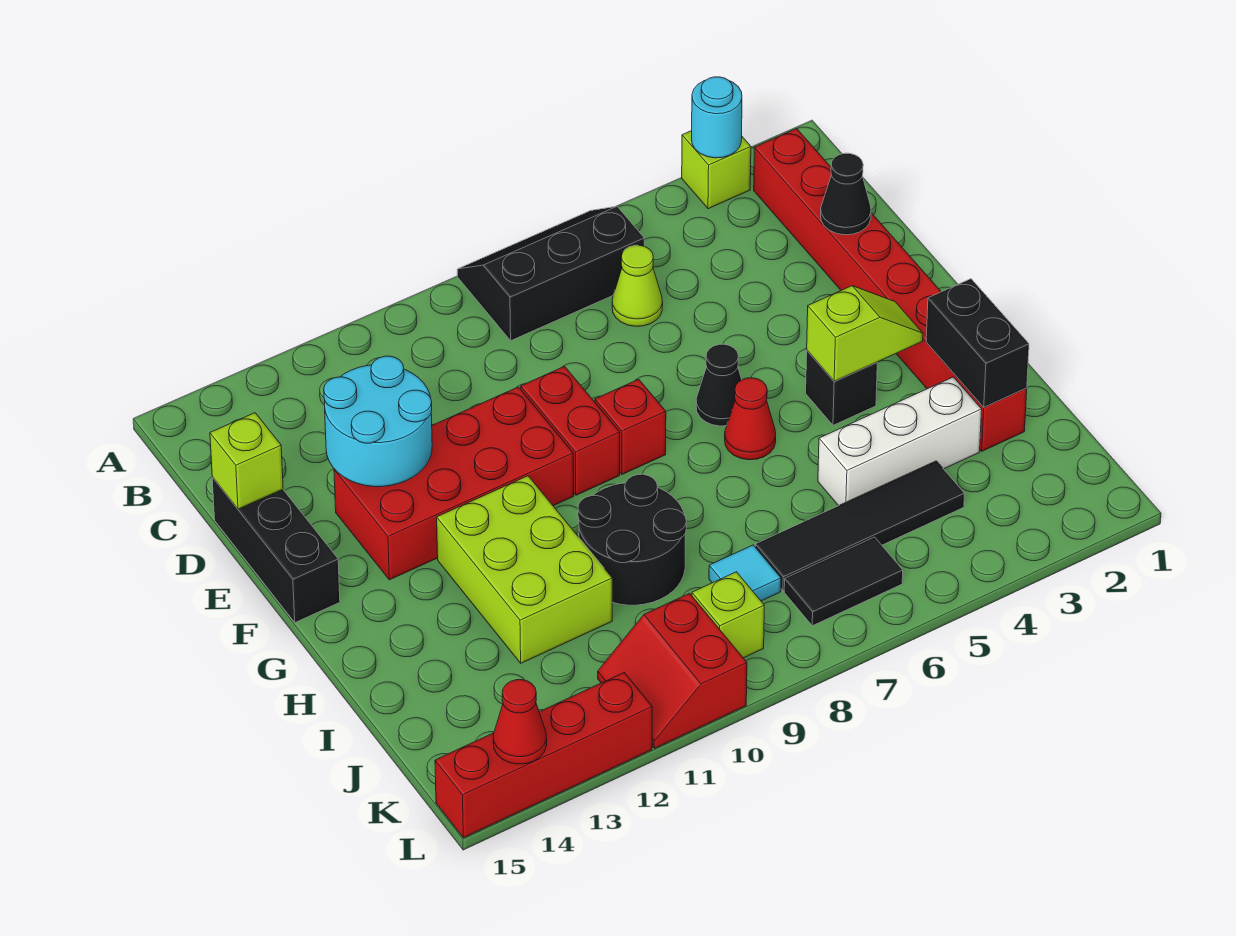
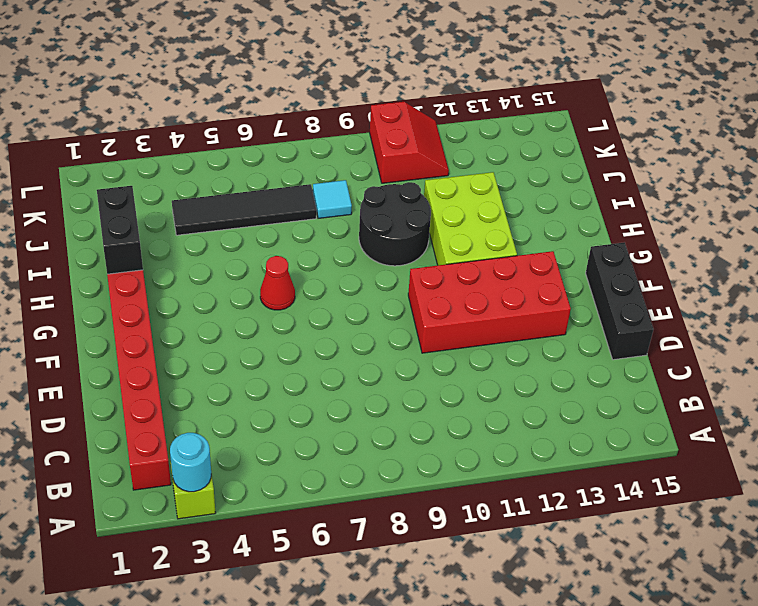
none -> black slope A6:B8 level 1 top B
none -> lime cone C6 level 1
none -> red brick E9:F9 level 1

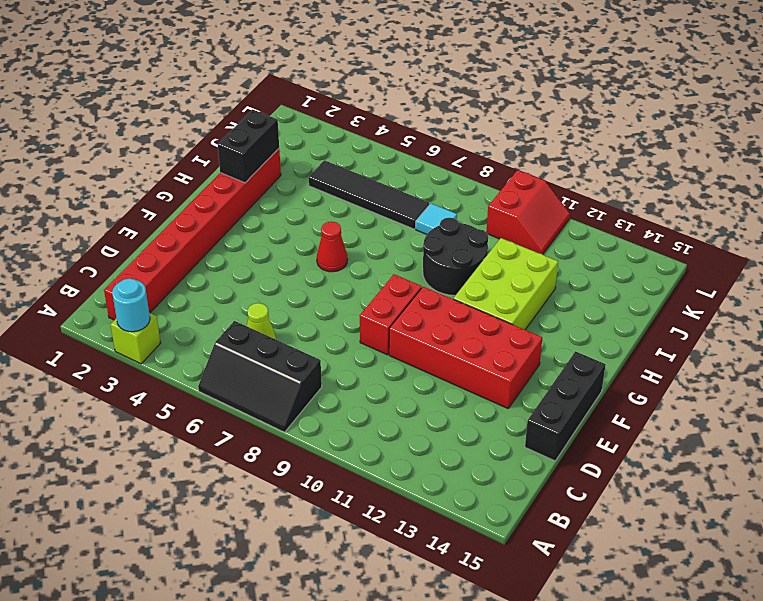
none -> black cone F6 level 1
none -> red brick F8 level 1
none -> black brick G4 level 1

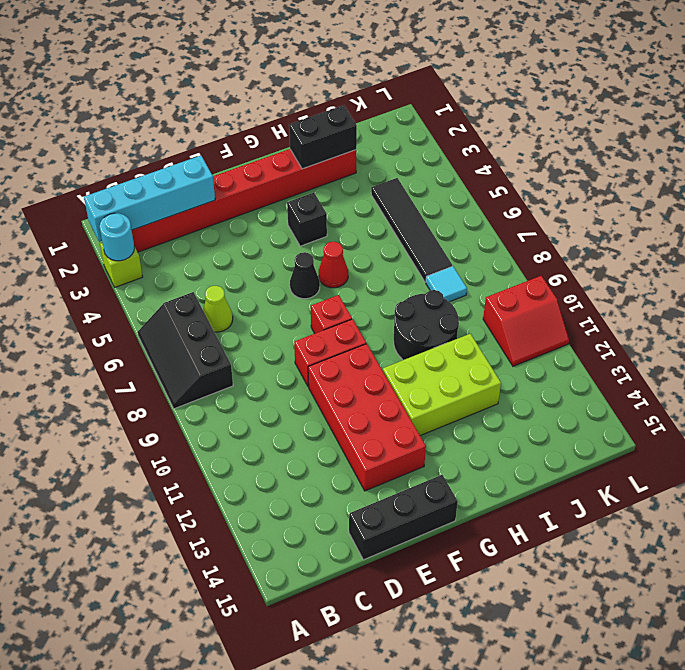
cyan brick A2:D2 level 2 -> black cone D2 level 2
none -> white brick I3:I5 level 1
none -> black tile K6:K7 level 1
none -> lime brick K9 level 1

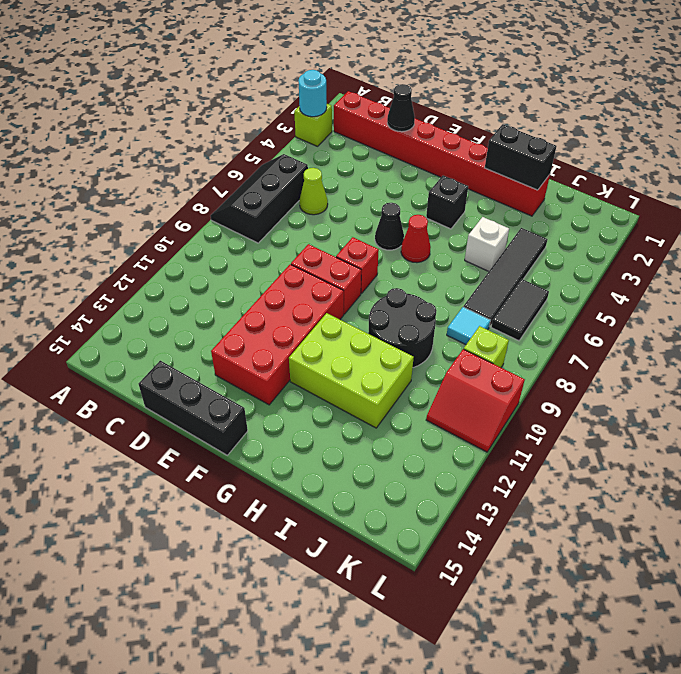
white brick I5 level 1 -> white brick I3:I5 level 1
none -> red brick L12:L15 level 1
none -> cyan round brick D12:E13 level 2
none -> lime brick D15 level 2

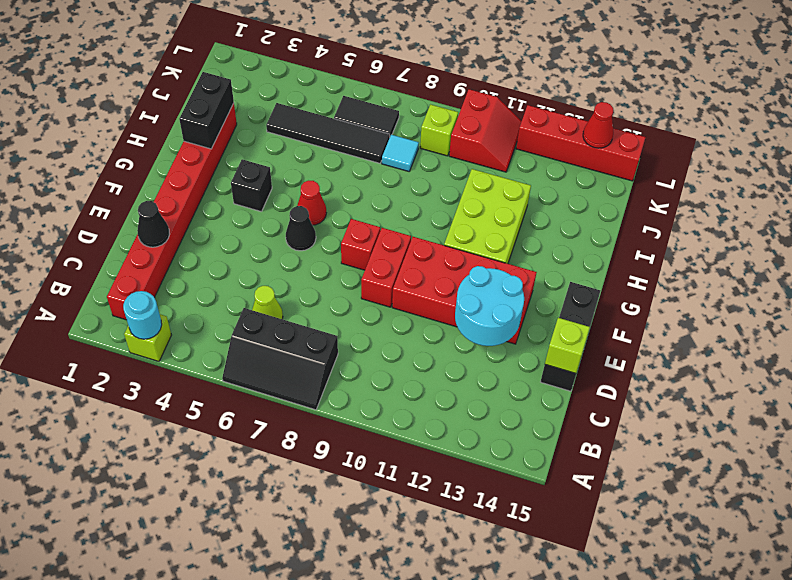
none -> black round brick H9:I10 level 1
none -> white brick I3:I5 level 1
none -> lime slope G3:G4 level 2 top 4

